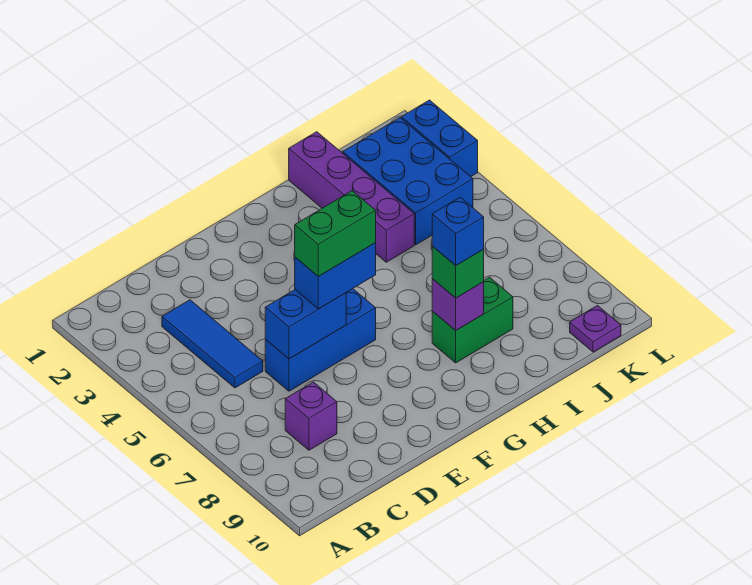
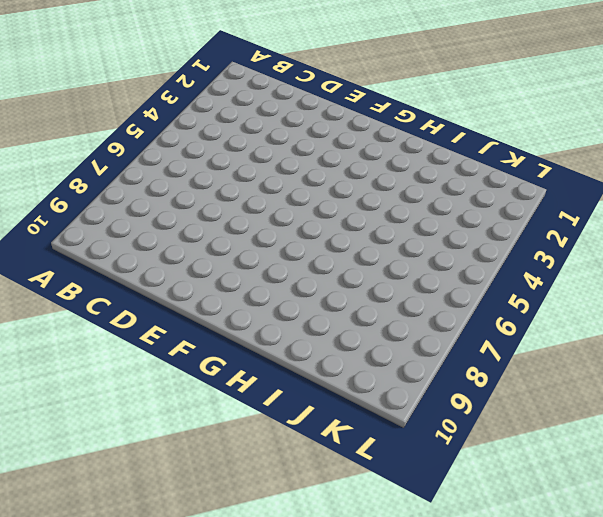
none -> blue tile C3:C5 level 1
none -> purple brick C8 level 1
none -> blue brick D6:F6 level 1

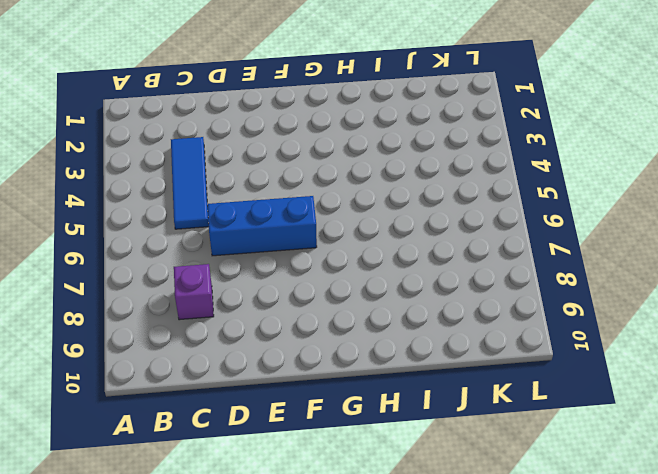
none -> green brick H8:I8 level 1
none -> purple brick I1:I4 level 1
none -> blue brick J2:K4 level 1

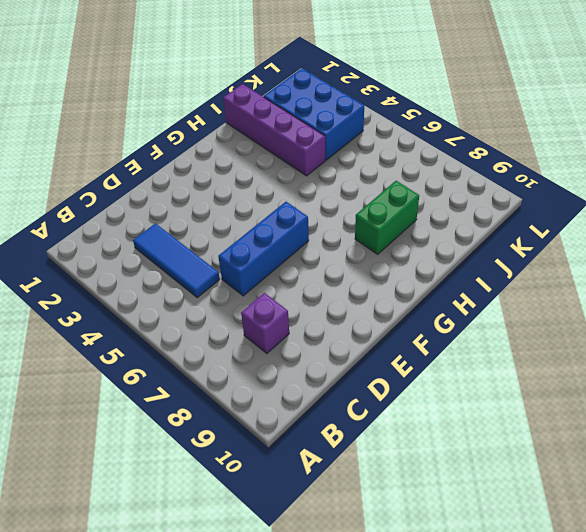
none -> purple plate K10 level 1
none -> blue brick L2:L3 level 1
none -> blue brick D6:E6 level 2

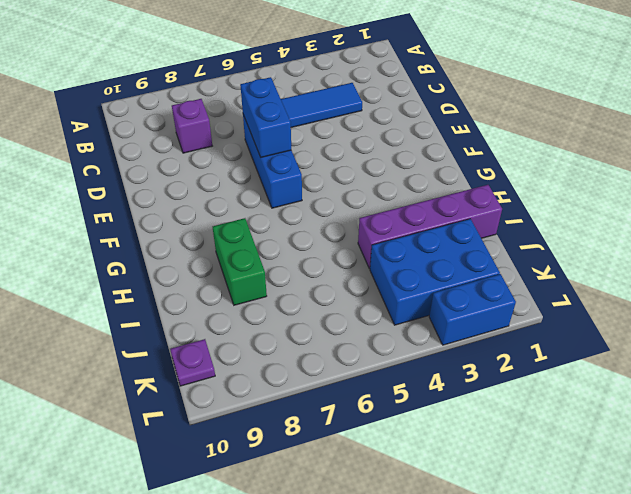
none -> purple brick H8 level 2
none -> blue brick E6:F6 level 3
none -> green brick H8 level 3

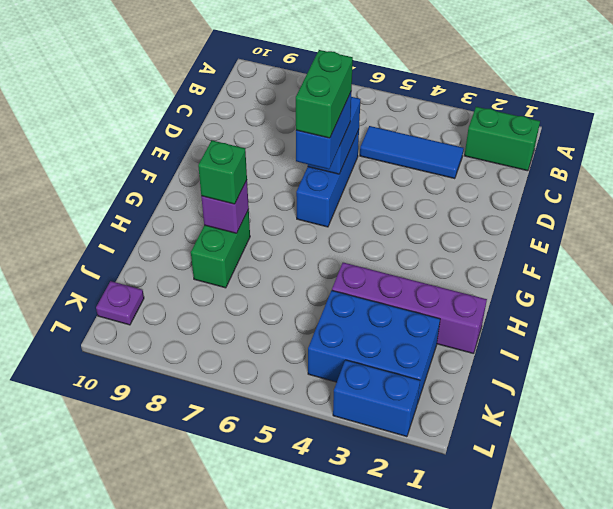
green brick B1:B2 level 1 -> none
none -> purple brick C8 level 1
none -> blue brick H8 level 4

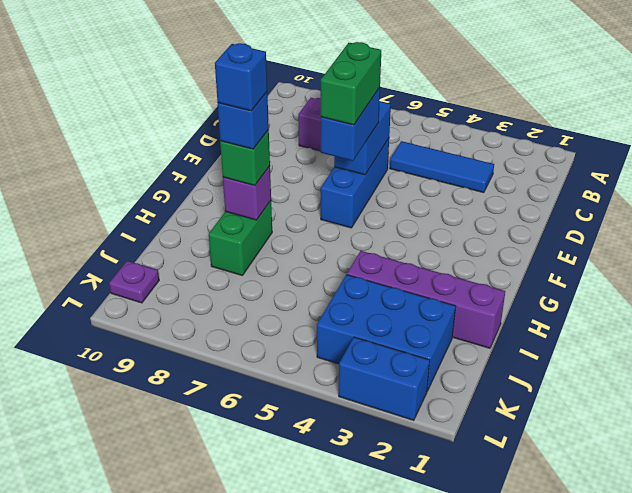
blue brick H8 level 5 -> none

